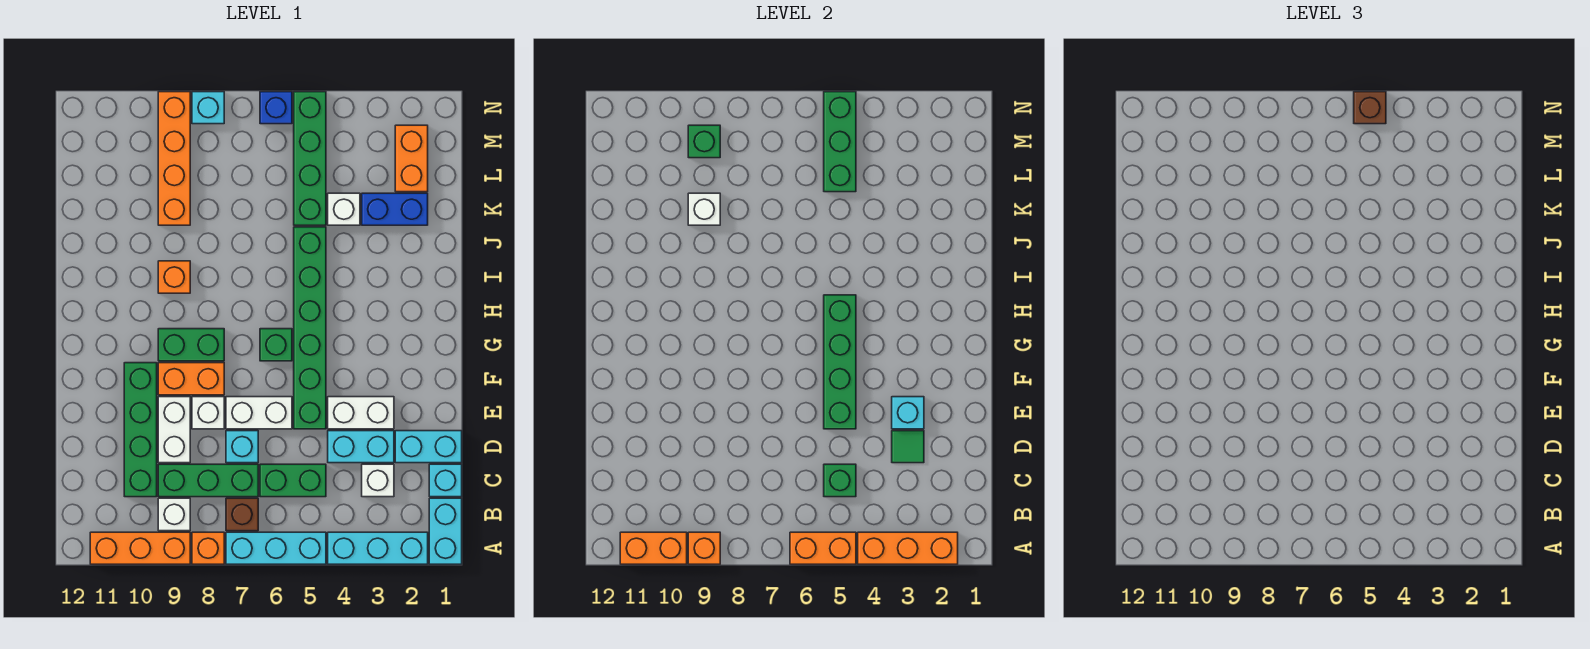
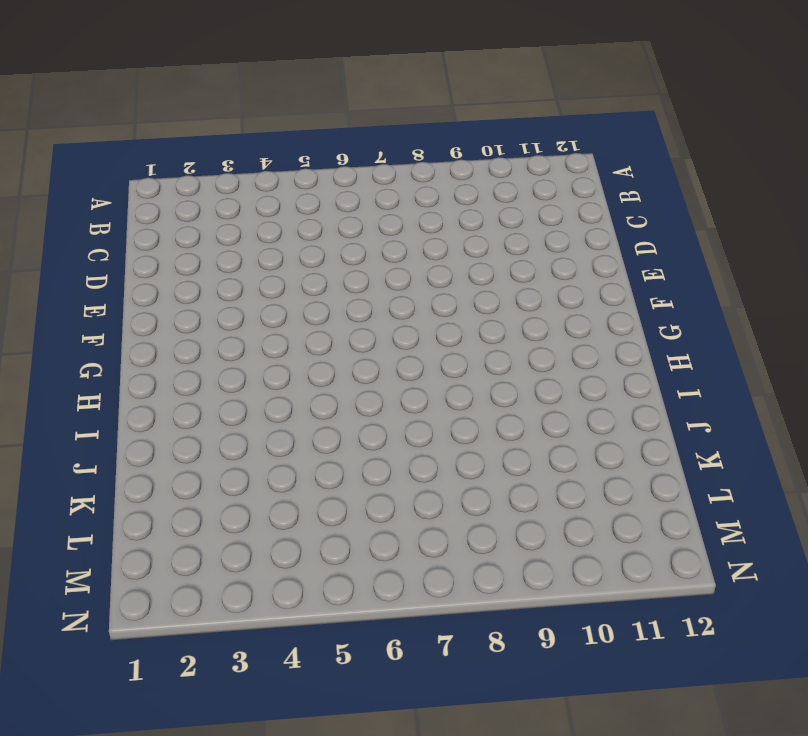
none -> cyan brick A1:B1 level 1
none -> cyan brick A2:A4 level 1
none -> cyan brick A5:A7 level 1
none -> orange brick A8 level 1

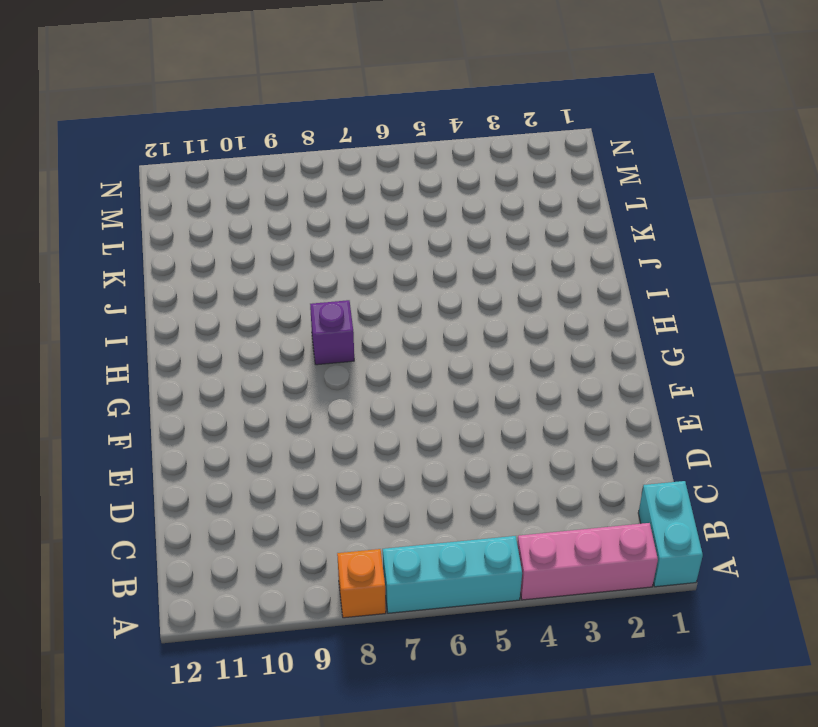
pink brick A2:A4 level 1 -> cyan brick A2:A4 level 1
purple brick H8 level 1 -> none
none -> orange brick A9:A11 level 1
none -> brown brick B7 level 1
none -> white brick B9 level 1
none -> cyan brick C1 level 1

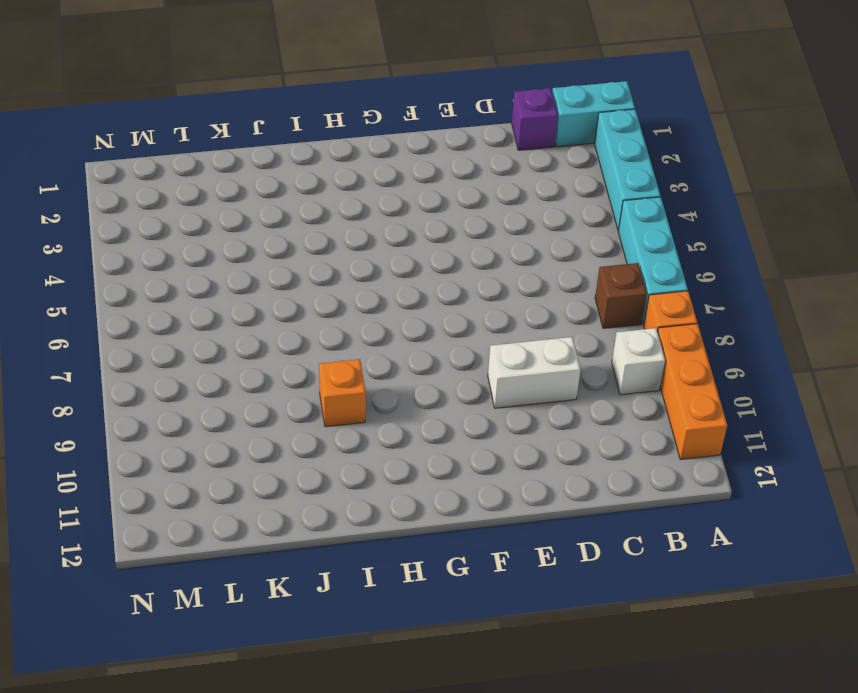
purple brick C1 level 1 -> cyan brick C1 level 1
none -> white brick C3 level 1
none -> green brick C5:C6 level 1
none -> green brick C7:C9 level 1
none -> green brick C10:F10 level 1

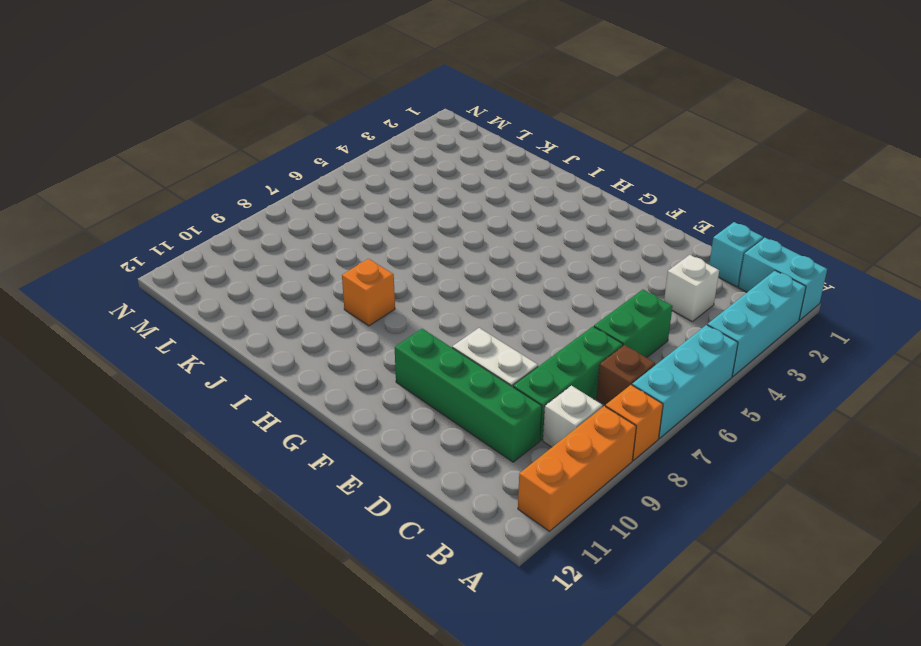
none -> cyan brick D1:D2 level 1
none -> cyan brick D3:D4 level 1
none -> cyan brick D7 level 1
none -> white brick E3:E4 level 1

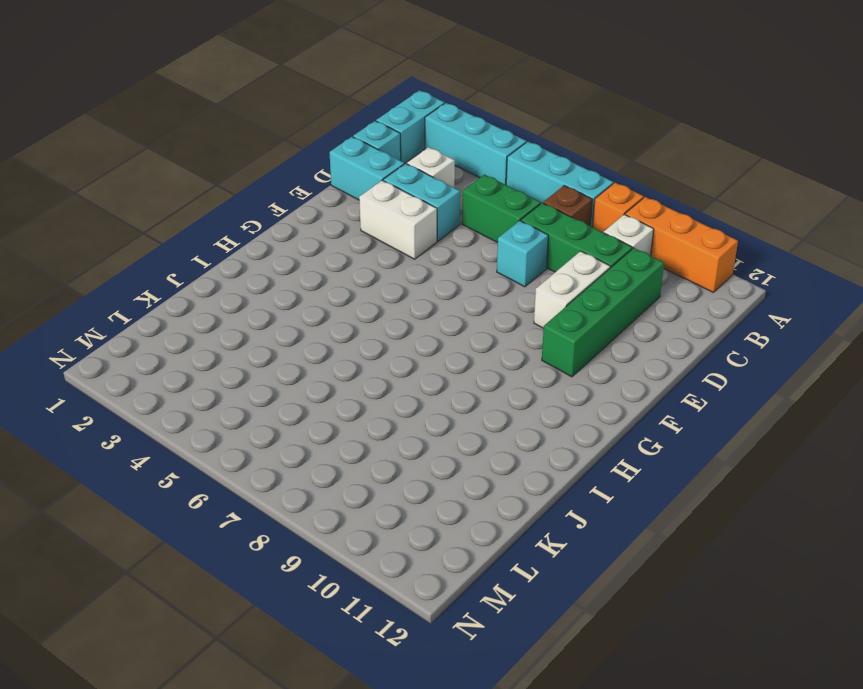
none -> green brick E5:J5 level 1
none -> white brick E6:E7 level 1
none -> white brick E8 level 1
none -> orange brick F8:F9 level 1

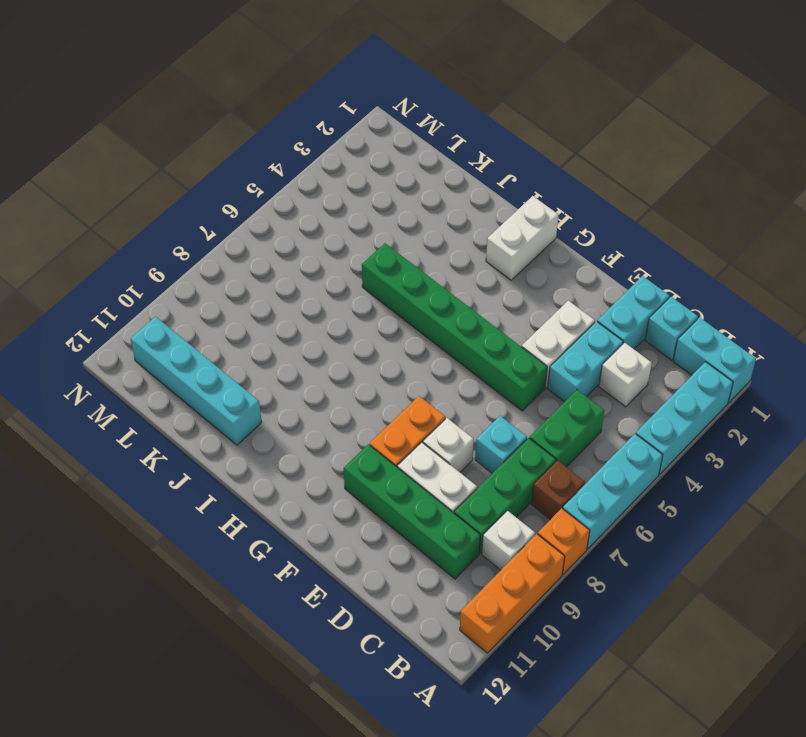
white brick H1:H2 level 1 -> white brick E6:E7 level 1
cyan brick J11:M11 level 1 -> none
none -> green brick G6 level 1
none -> green brick G8:G9 level 1
none -> orange brick I9 level 1
none -> blue brick K2:K3 level 1

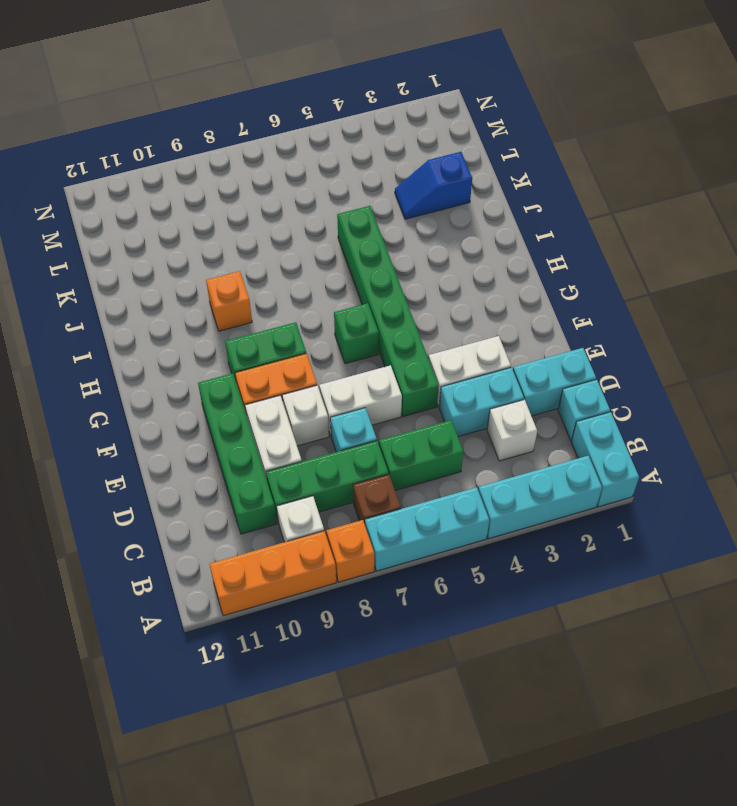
blue slope K2:K3 level 1 top 2 -> blue brick K2:K3 level 1
none -> white brick K4 level 1
none -> green brick K5:N5 level 1
none -> orange brick K9:N9 level 1
none -> orange brick L2:M2 level 1

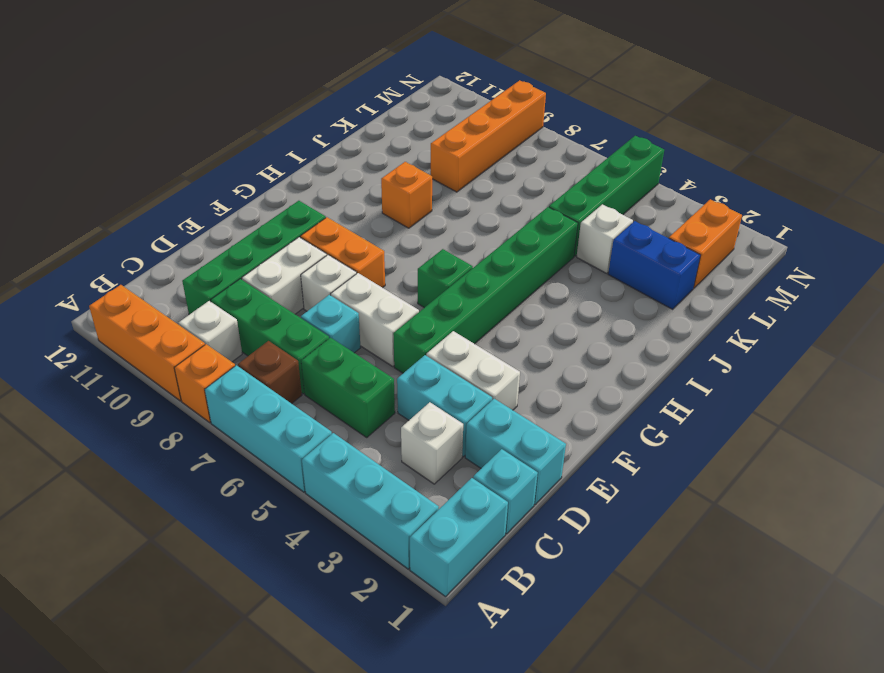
none -> green brick G8:G9 level 1
none -> blue brick N6 level 1
none -> cyan brick N8 level 1
none -> orange brick A2:A4 level 2

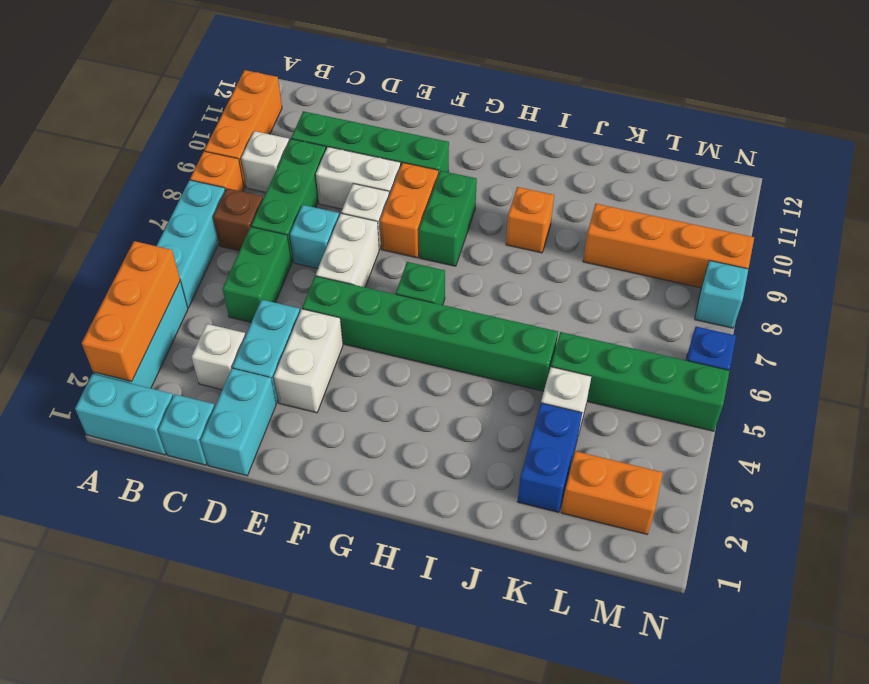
none -> orange brick A5:A6 level 2
none -> orange brick A9 level 2
none -> orange brick A10:A11 level 2
none -> green brick C5 level 2

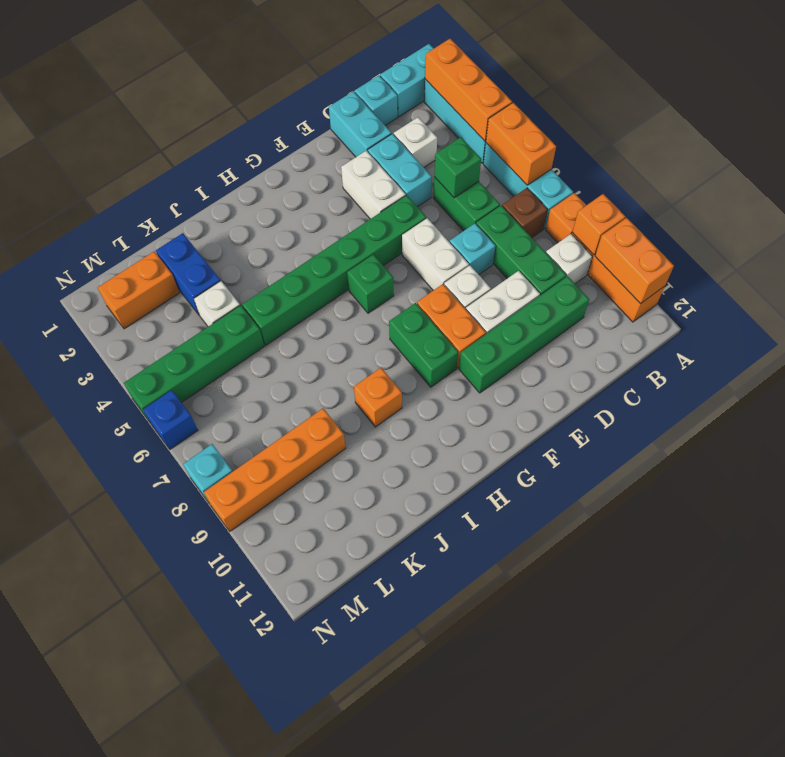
none -> green tile D3 level 2
none -> cyan brick E3 level 2
none -> green brick E5:H5 level 2
none -> white brick K9 level 2

